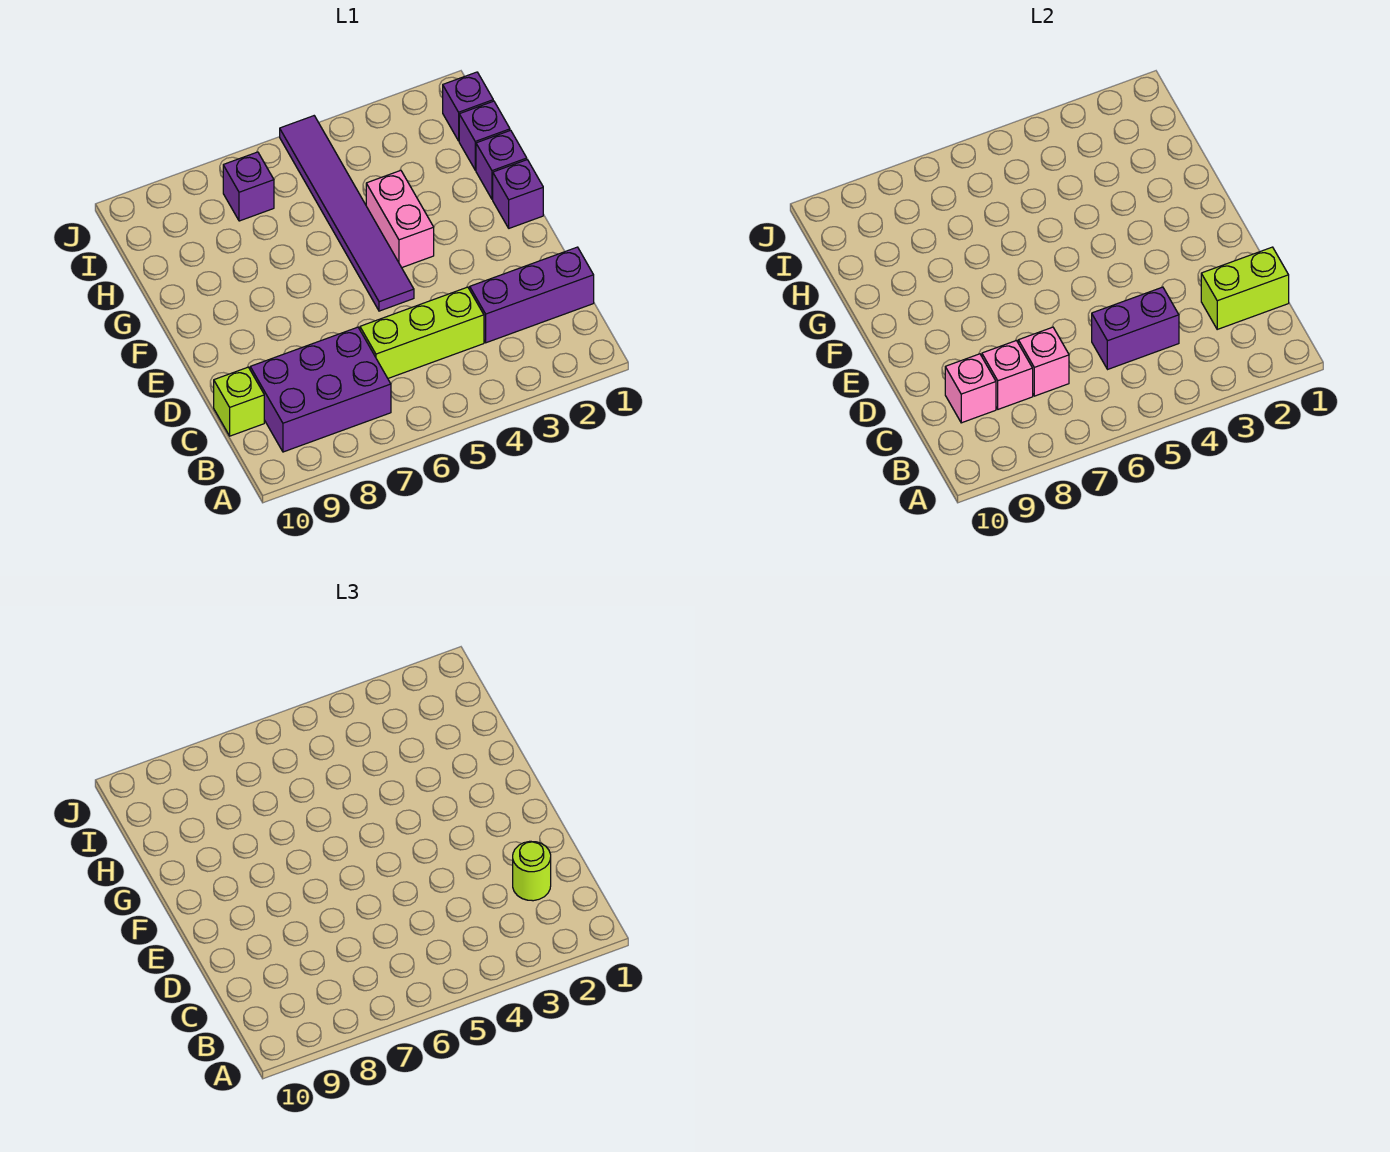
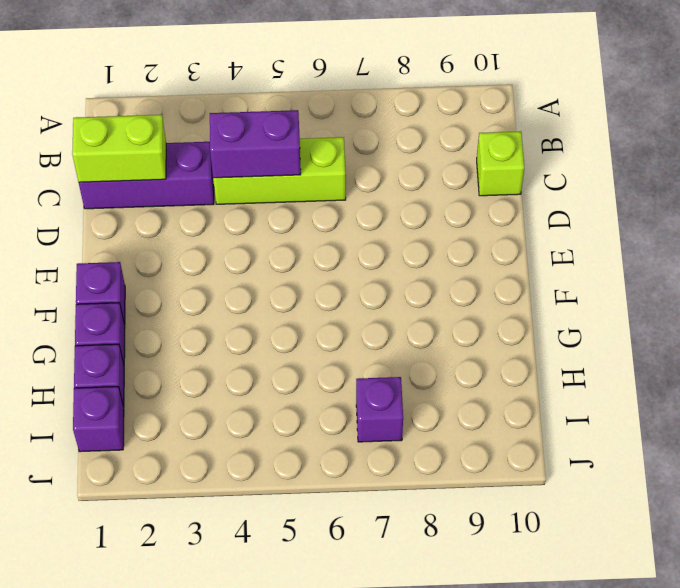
none -> purple brick B7:C9 level 1
none -> purple tile E5:J5 level 1
none -> pink brick F4:G4 level 1

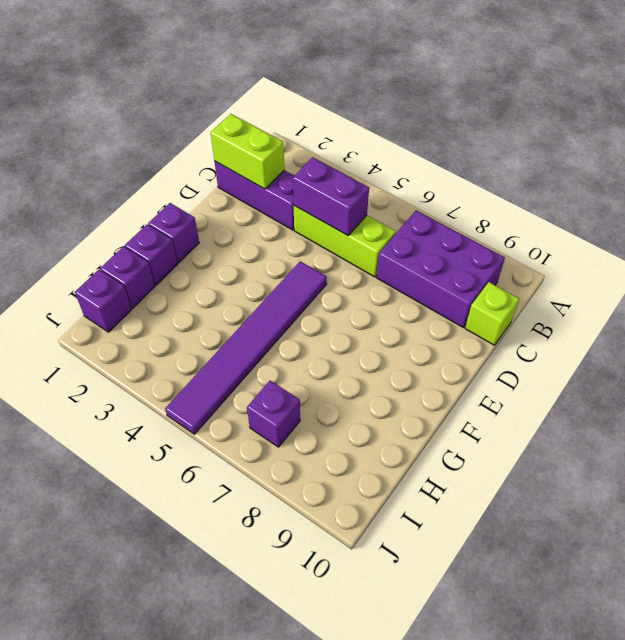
none -> pink brick F4:G4 level 1
none -> pink brick C7 level 2
none -> pink brick C8 level 2

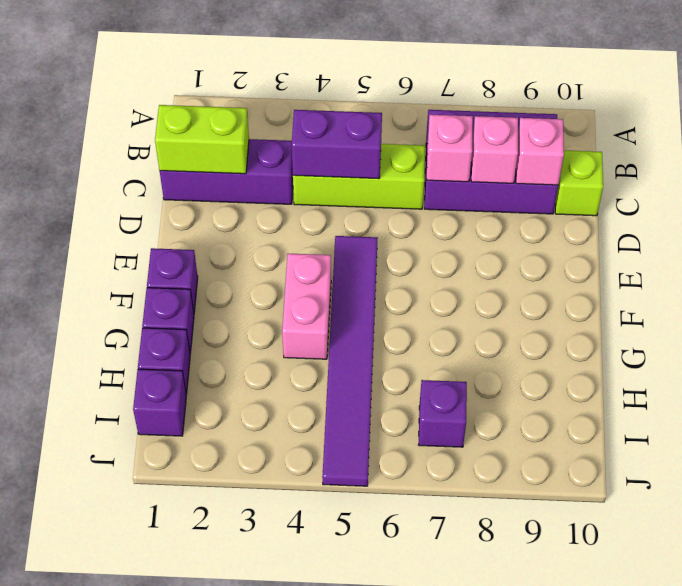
none -> lime round brick C2 level 3

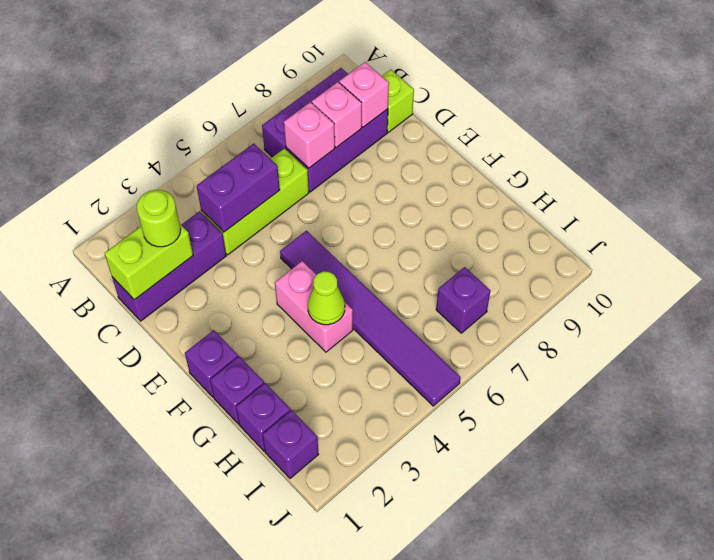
lime cone G4 level 2 -> none

